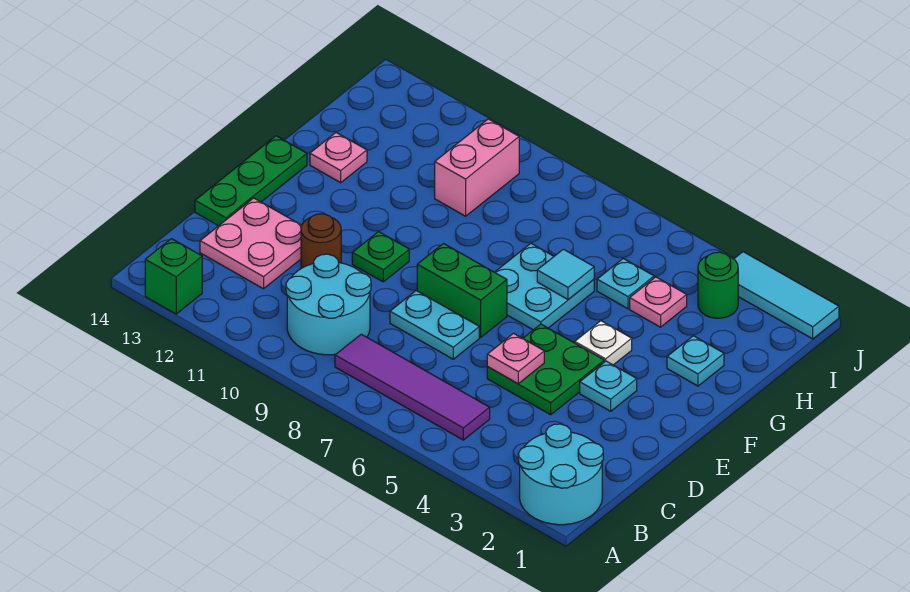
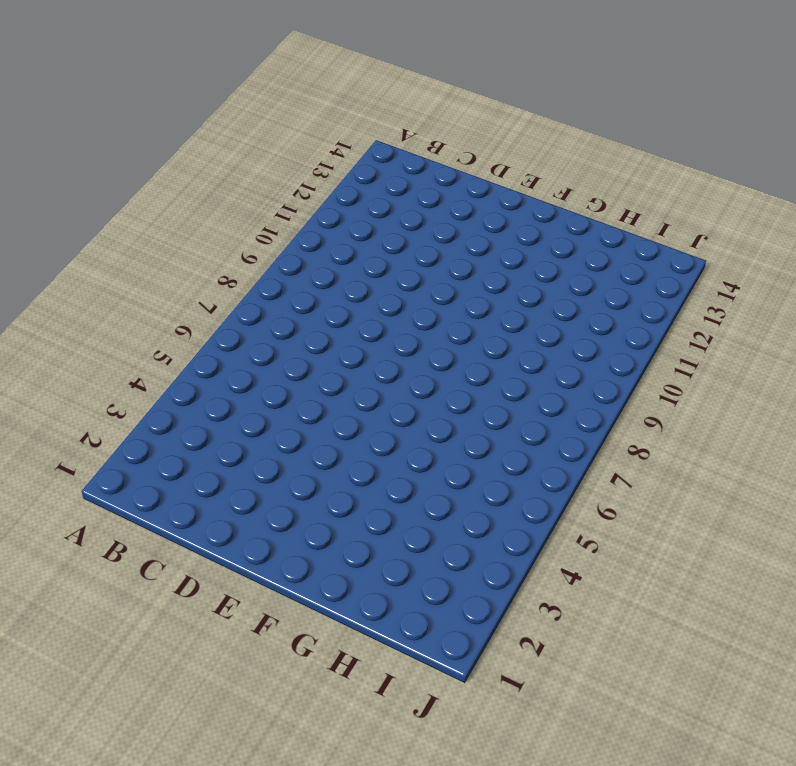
none -> cyan round brick A1:B2 level 1
none -> green brick A13 level 1
none -> purple tile B5:B8 level 1

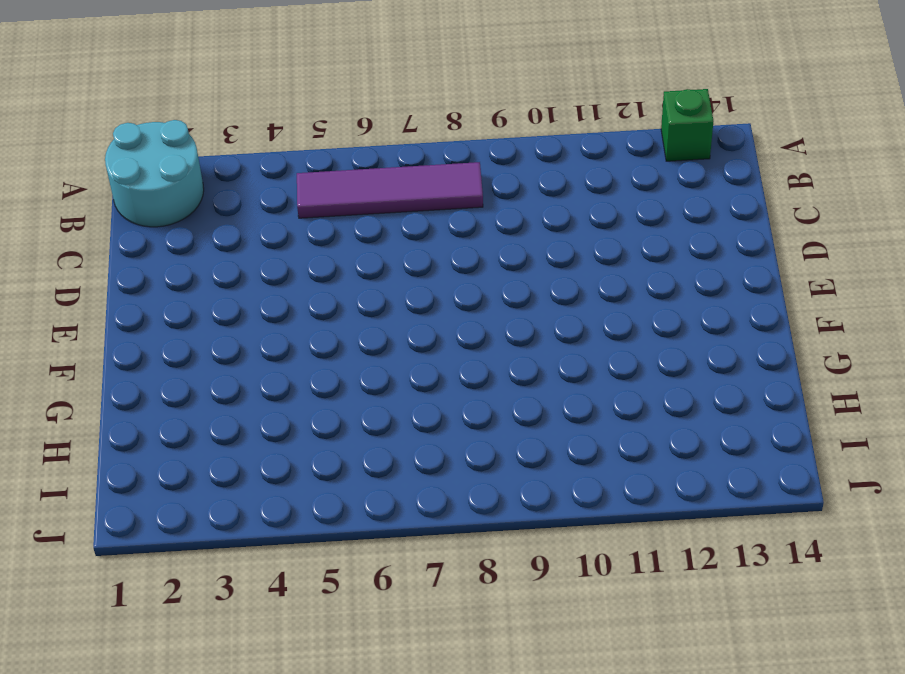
none -> cyan round brick B9:C10 level 1
none -> pink plate C12:D13 level 1
none -> green plate D4:E5 level 1

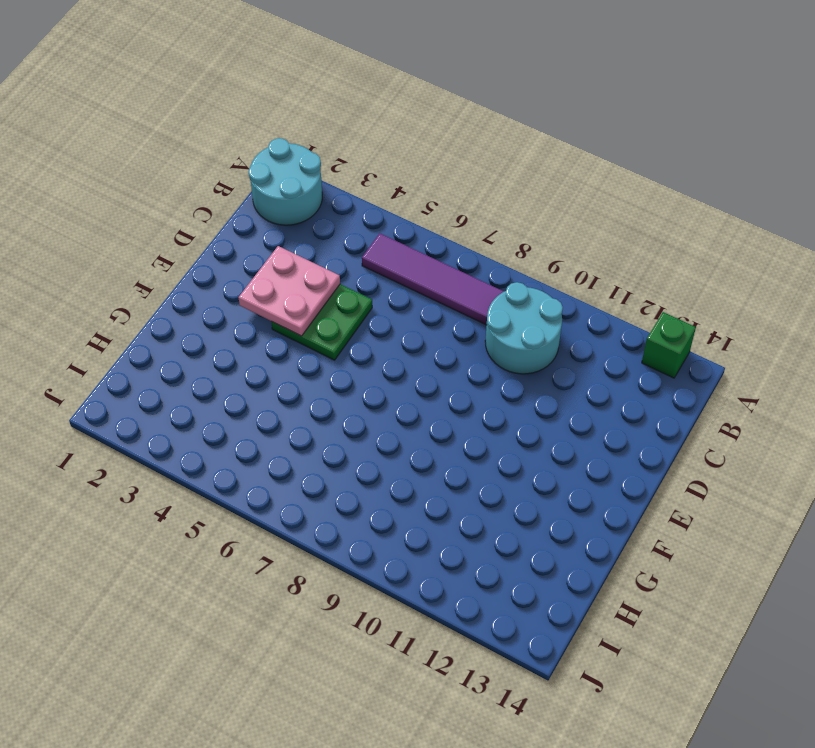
pink plate D3:E4 level 2 -> pink plate C12:D13 level 1
none -> cyan plate D7:D8 level 1
none -> brown round brick D11 level 1
none -> green plate D14:F14 level 1

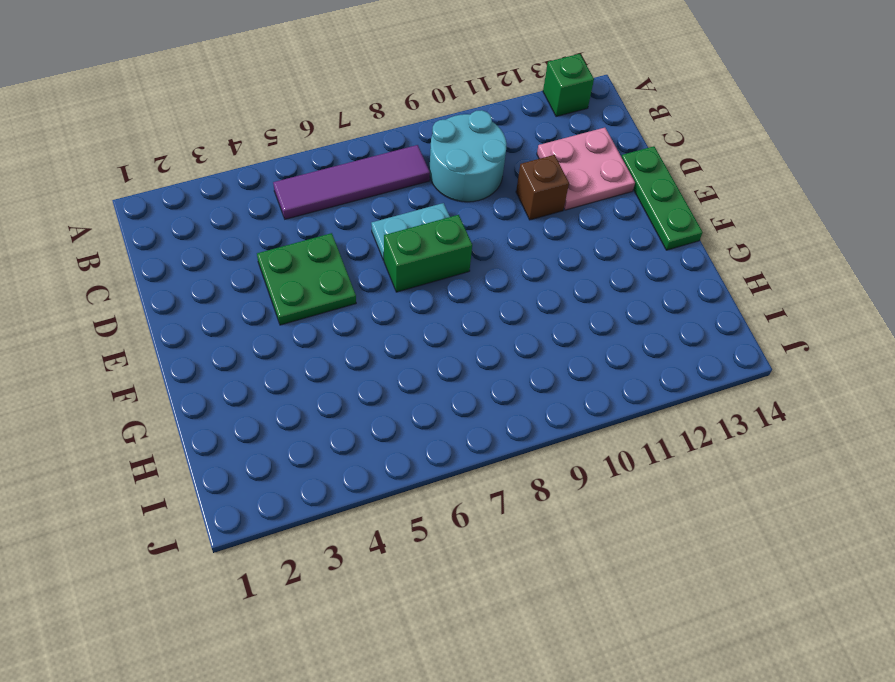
brown brick D11 level 1 -> brown round brick D11 level 1
none -> cyan round brick A1:B2 level 1
none -> cyan plate E3 level 1
none -> green plate E10 level 1

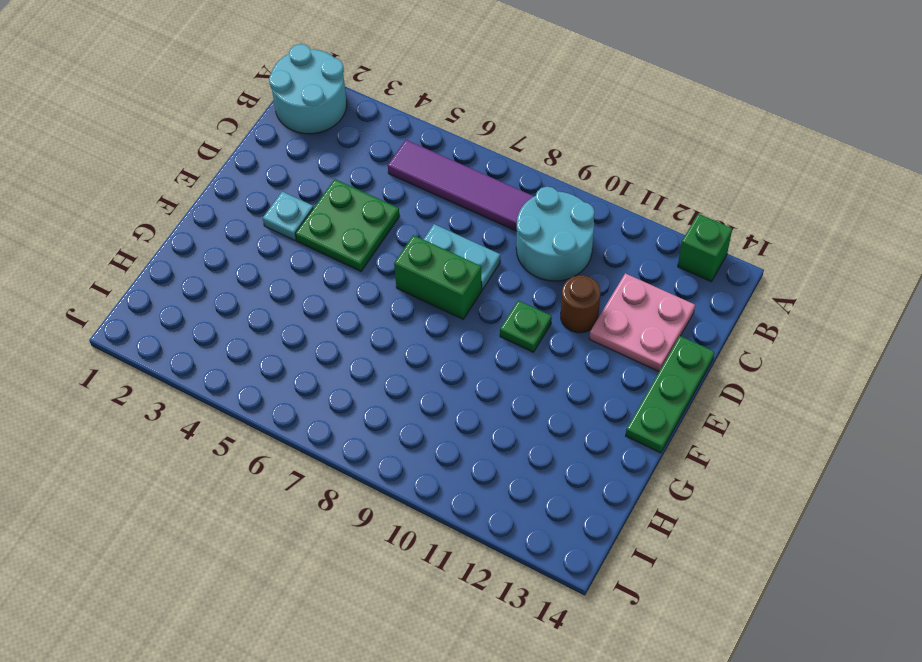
none -> white plate F4 level 1
none -> cyan plate F6:G7 level 1
none -> cyan plate G2 level 1

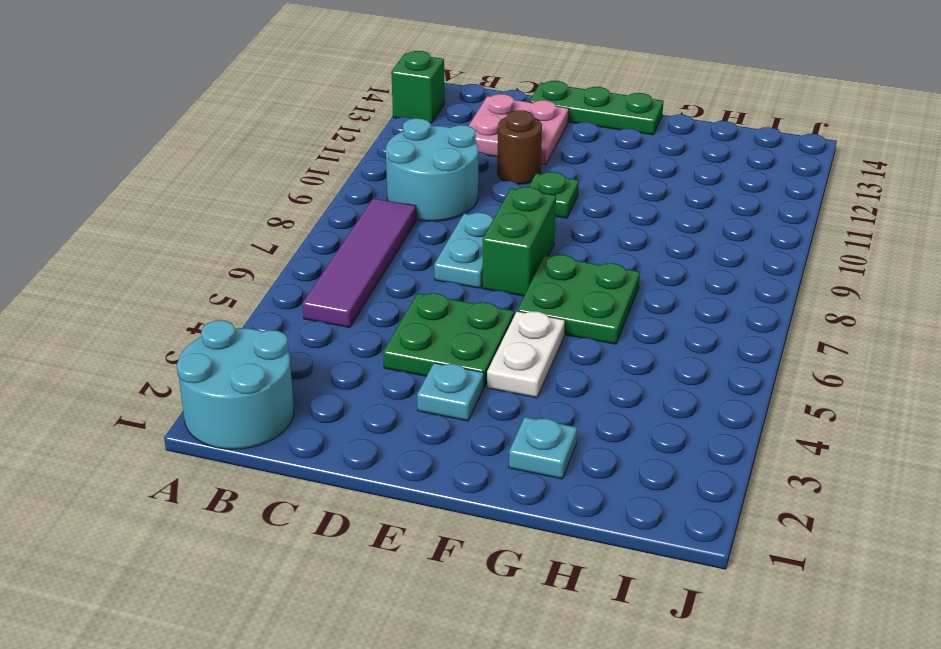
white plate F4:F5 level 1 -> white plate F4 level 1
green plate F6:G7 level 1 -> cyan plate F6:G7 level 1
none -> pink plate G13 level 1
none -> pink plate H4 level 1
none -> cyan plate H5 level 1

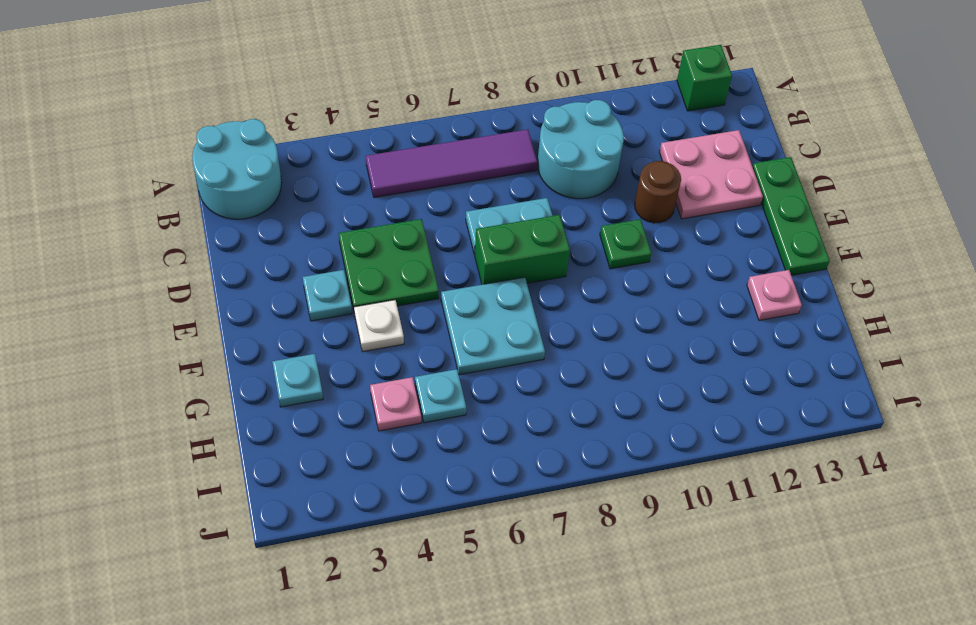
none -> pink brick H10:I10 level 1
none -> green round brick I3 level 1
none -> cyan tile J1:J3 level 1

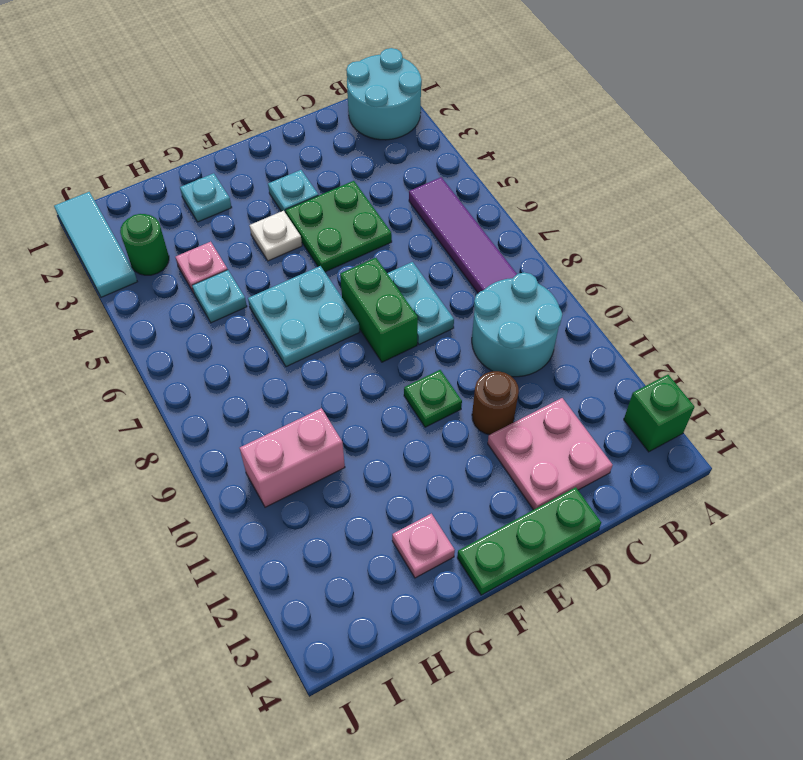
none -> pink plate D5 level 2
none -> cyan tile G6 level 2

